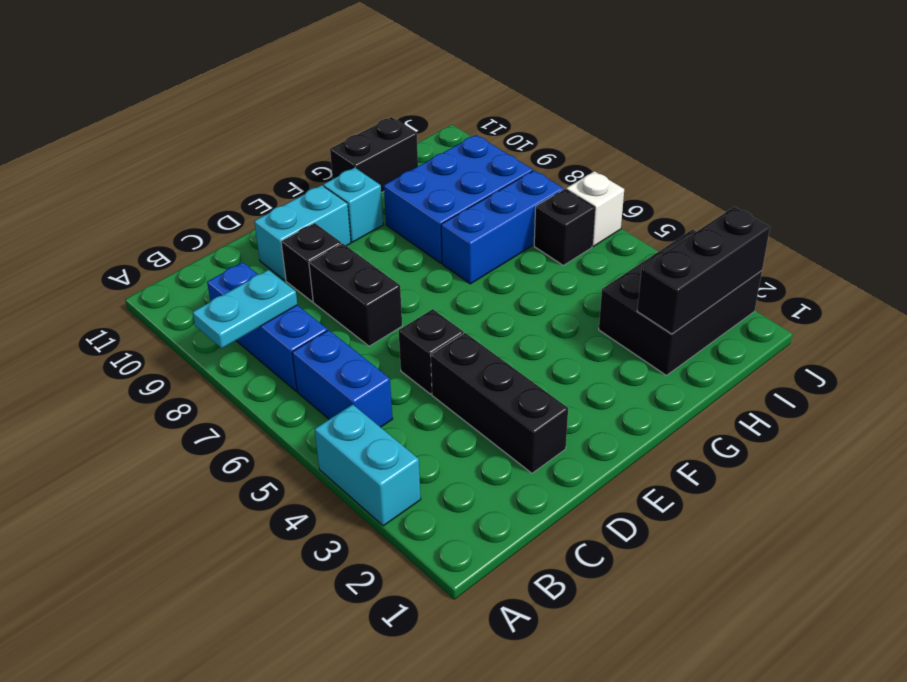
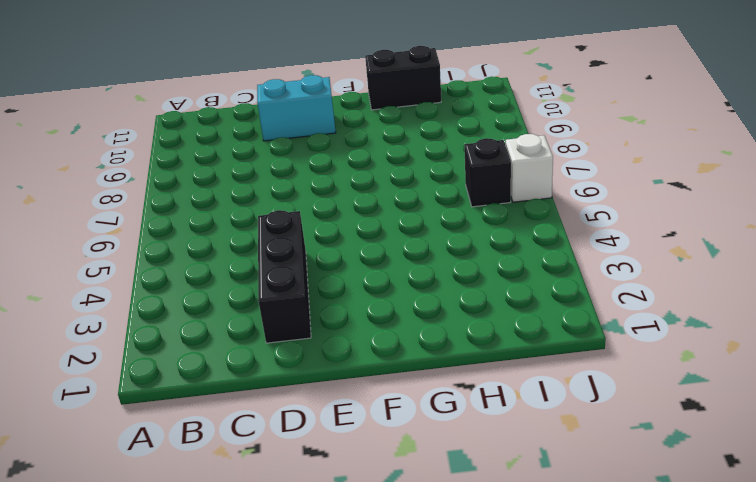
none -> cyan brick A3:A4 level 1
none -> blue brick B5:B6 level 1
none -> blue brick B7:B9 level 1

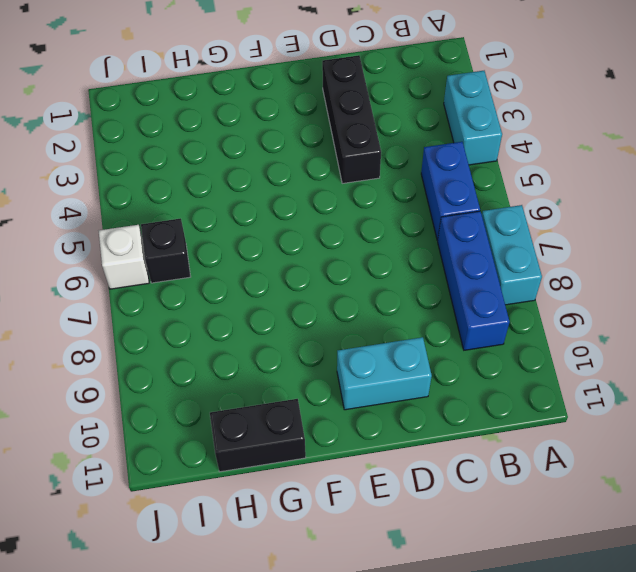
cyan brick A7:A8 level 1 -> none
none -> black brick D5 level 1
none -> black brick D7:D8 level 1
none -> black brick D9 level 1

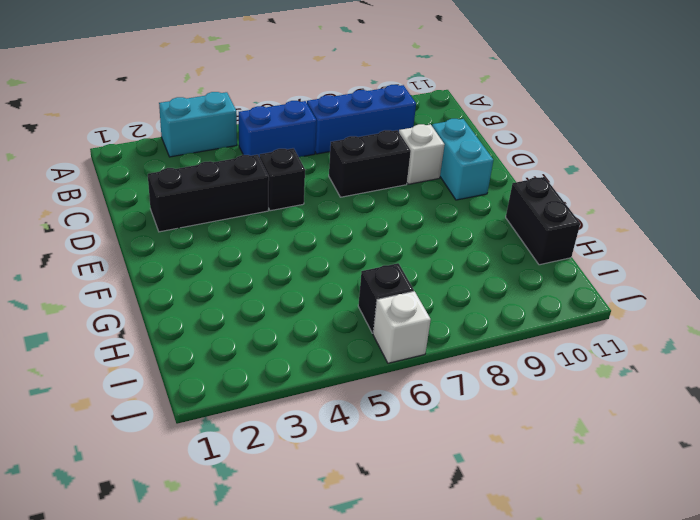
white brick D9 level 1 -> black brick D9 level 1
none -> cyan brick F10 level 1
none -> blue brick G7:I7 level 1
none -> blue brick G8:I9 level 1

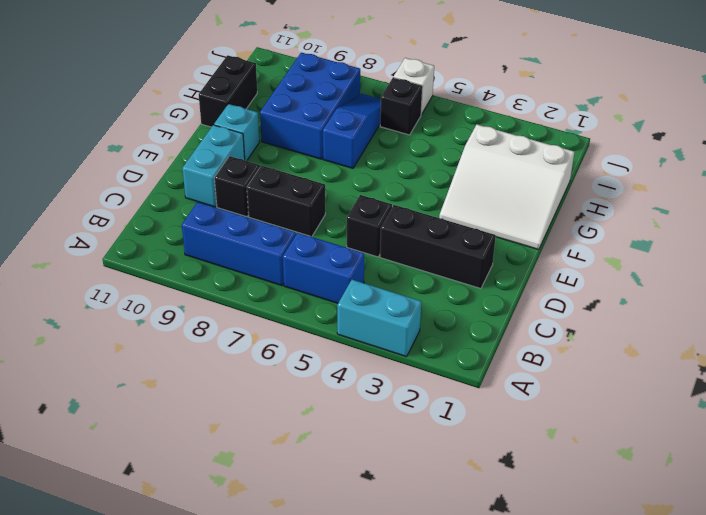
white slope F1:H3 level 1 top H -> black brick H2:J3 level 1
blue slope G7:I7 level 1 top G -> blue brick G7:I7 level 1
none -> cyan plate A8:B8 level 2
none -> black brick H2:J2 level 2

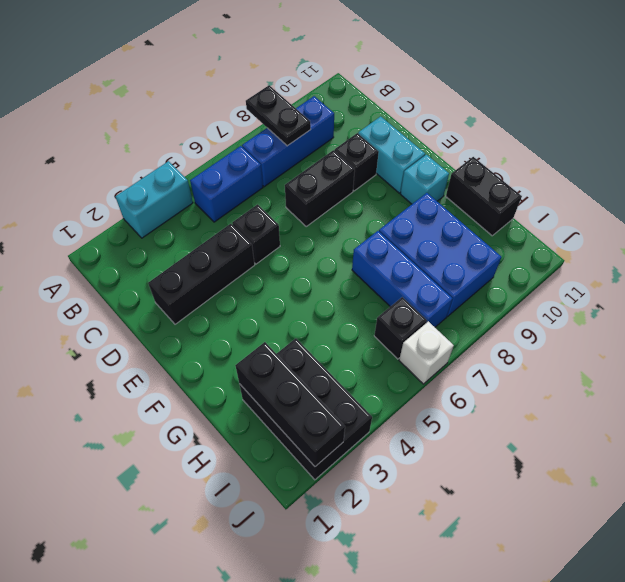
black plate A8:B8 level 2 -> cyan plate A8:B8 level 2

